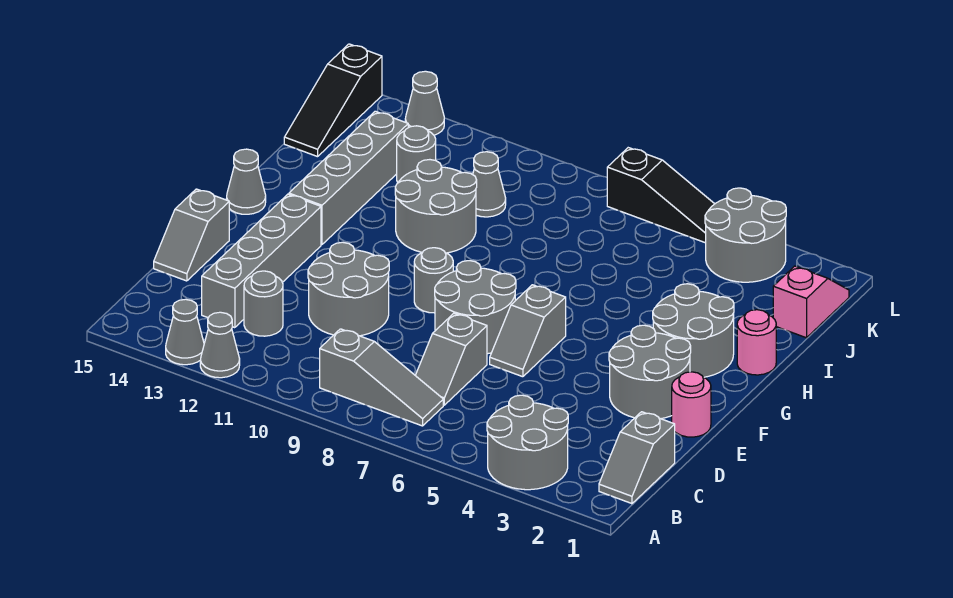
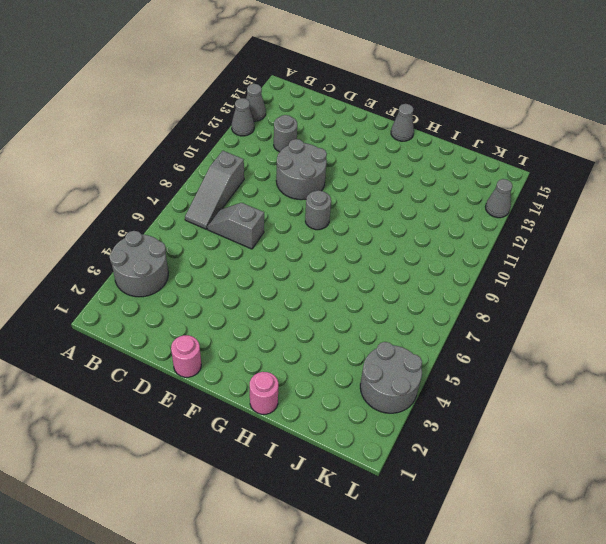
none -> grey slope B1:C1 level 1 top C
none -> grey brick C13:F13 level 1
none -> grey slope D15:E15 level 1 top E

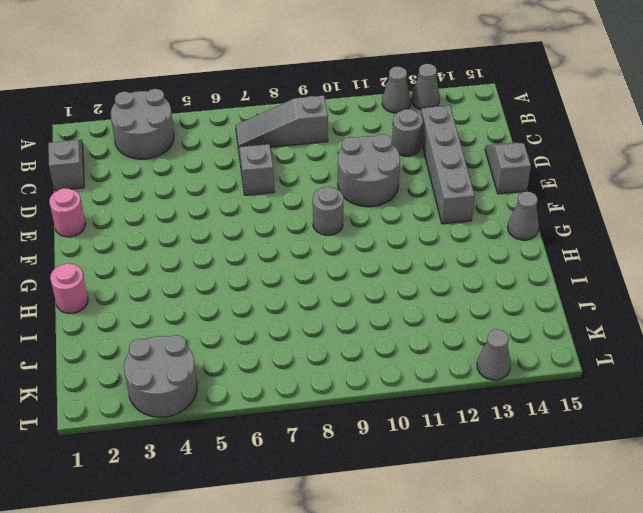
none -> grey round brick E2:F3 level 1
none -> grey slope E6:F6 level 1 top F
none -> grey round brick E7:F8 level 1

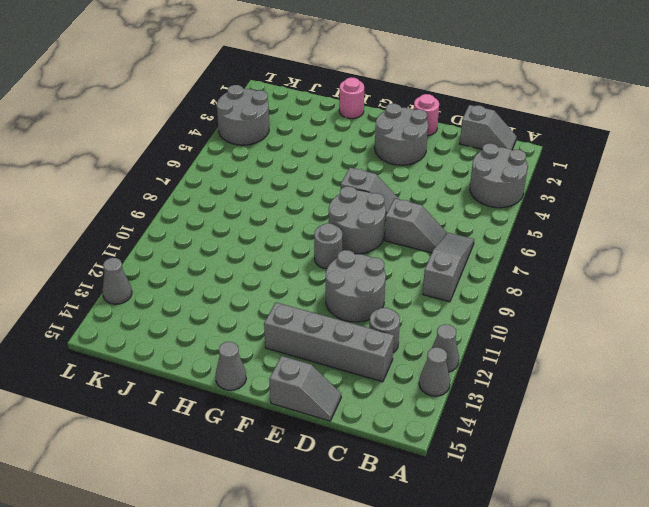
none -> grey round brick G2:H3 level 1
none -> grey brick G13:J13 level 1
none -> grey round brick H10:I11 level 1

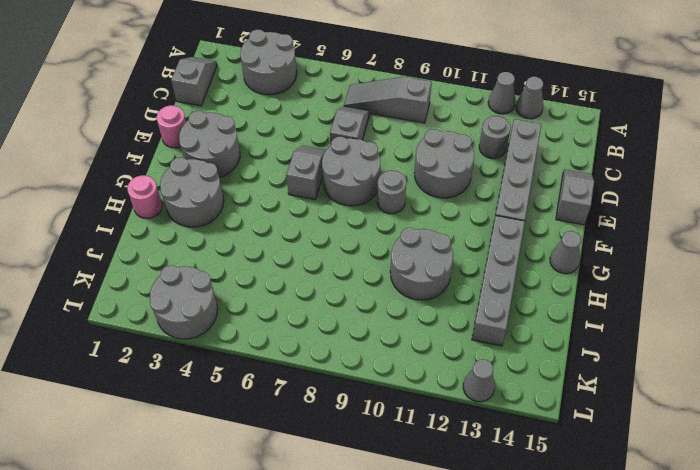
none -> pink slope J1:K1 level 1 top J
none -> grey cone J10 level 1
none -> grey round brick J12 level 1

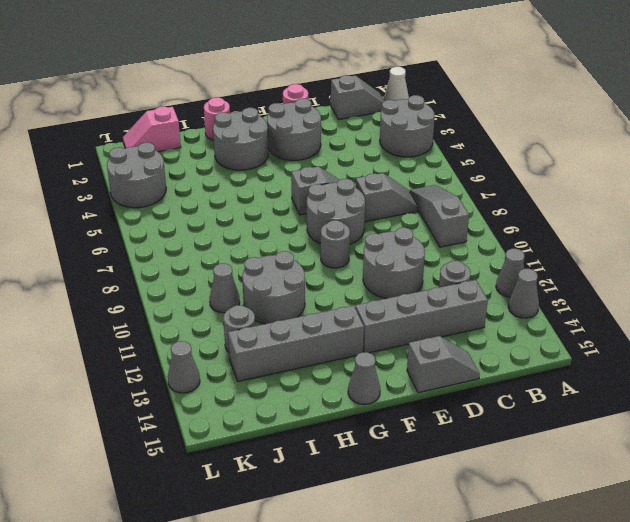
white cone A1 level 1 -> none
none -> black slope J15:L15 level 1 top L
none -> black slope L5:L7 level 1 top 7

